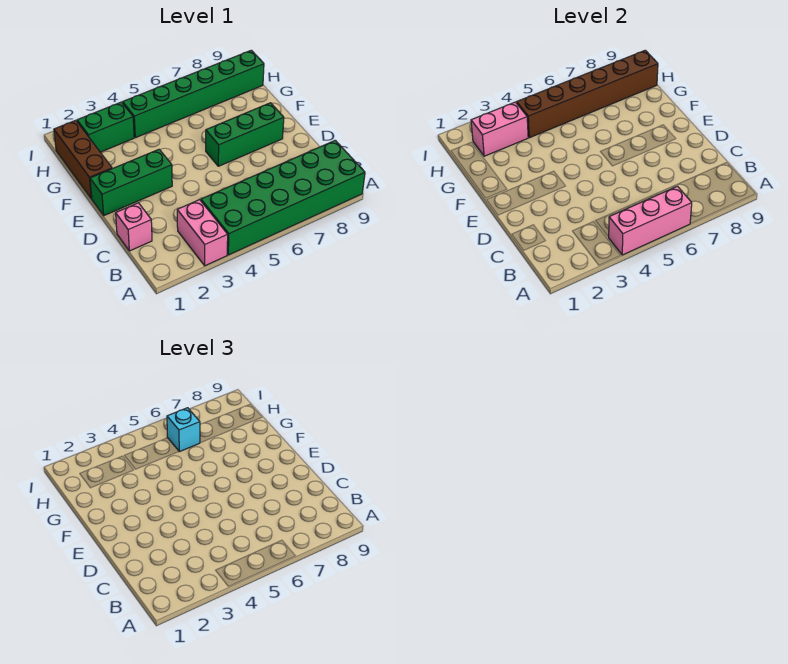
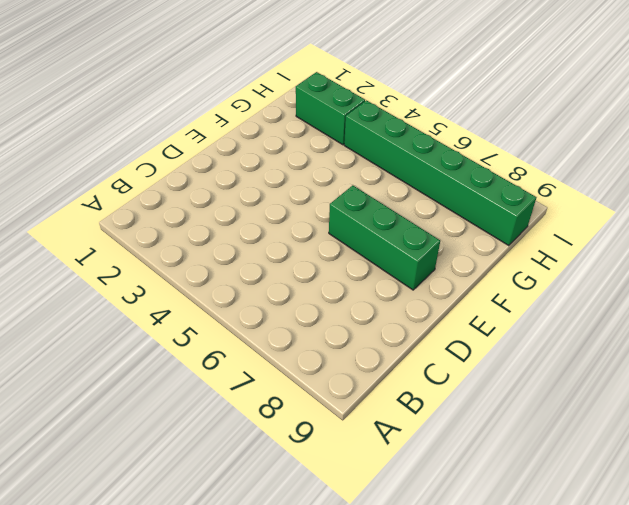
none -> pink brick A3:B3 level 1
none -> green brick A4:B9 level 1
none -> pink brick C1 level 1

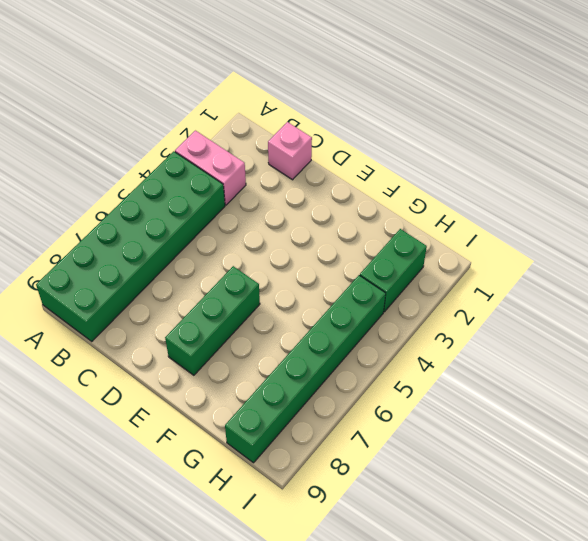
none -> green brick E1:E3 level 1
none -> brown brick F1:H1 level 1
none -> pink brick A4:A6 level 2

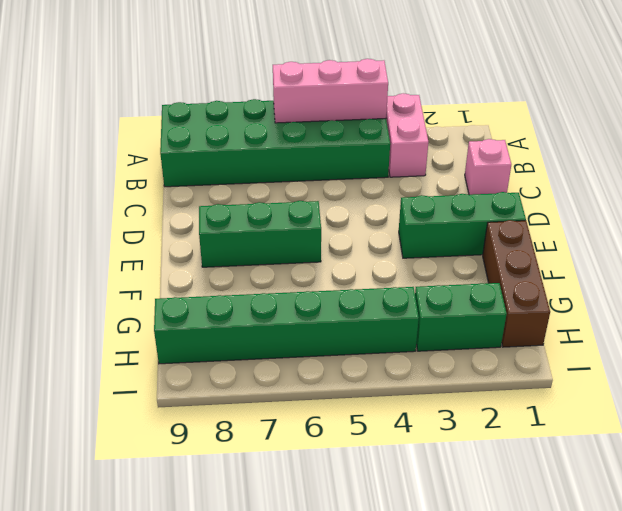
none -> pink brick H2:H3 level 2
none -> brown brick H4:H9 level 2
none -> cyan brick H6 level 3

